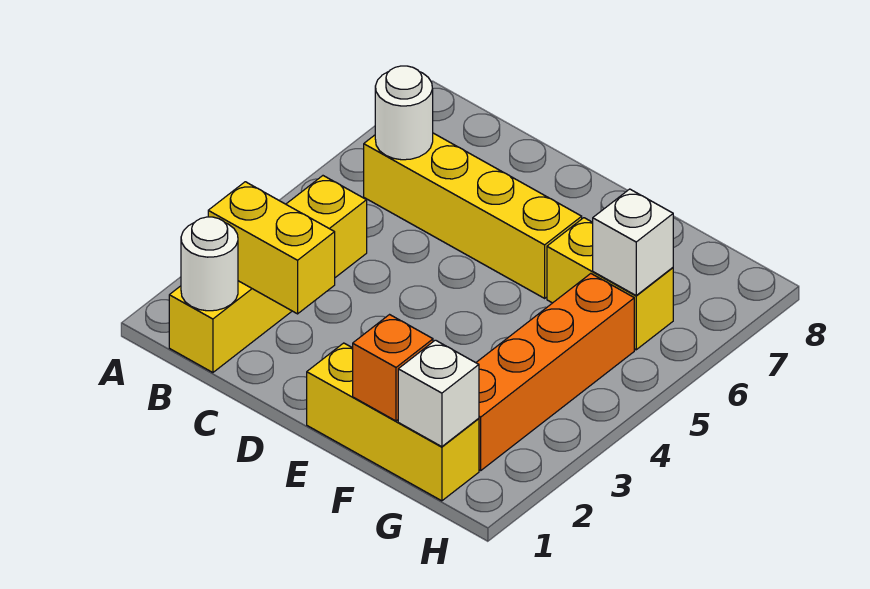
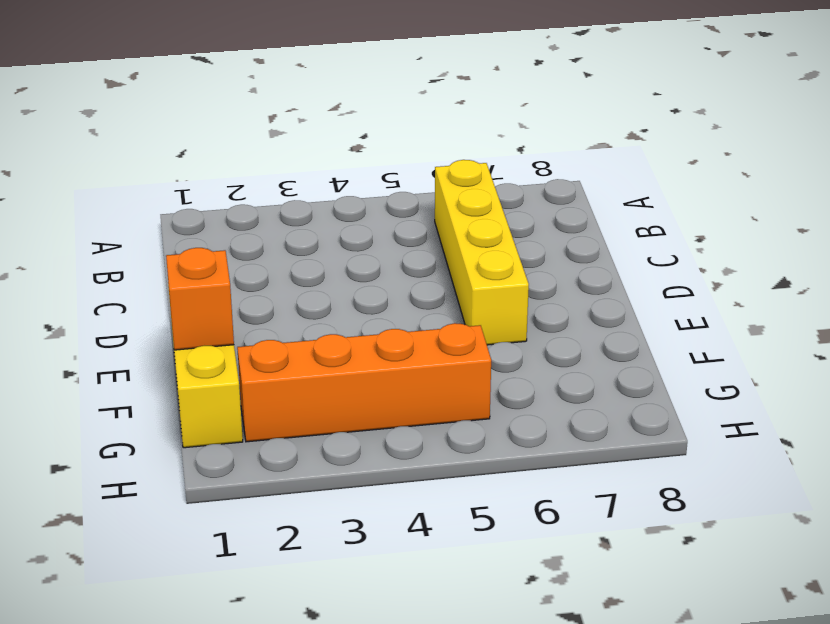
none -> yellow brick B1:B4 level 1
none -> yellow brick F6:G6 level 1

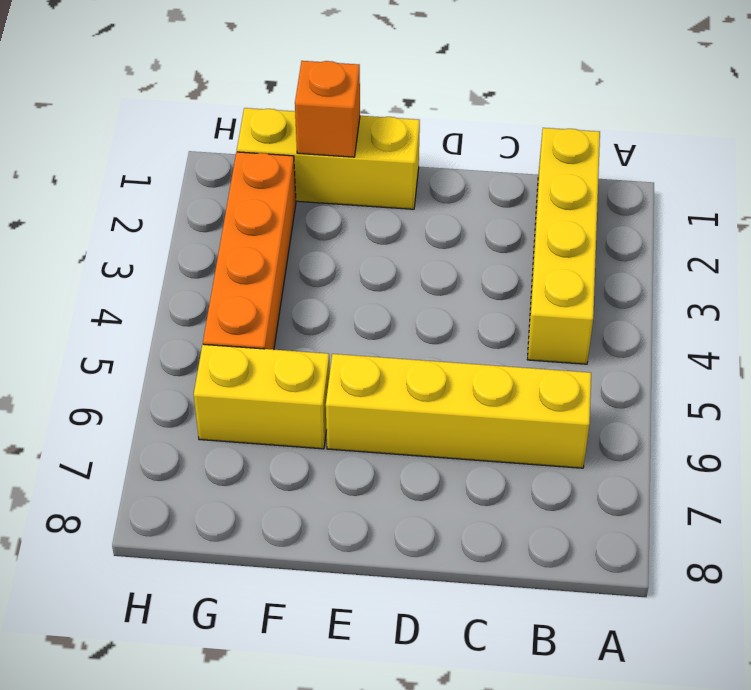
none -> white round brick B1 level 2
none -> yellow brick B2:C2 level 2

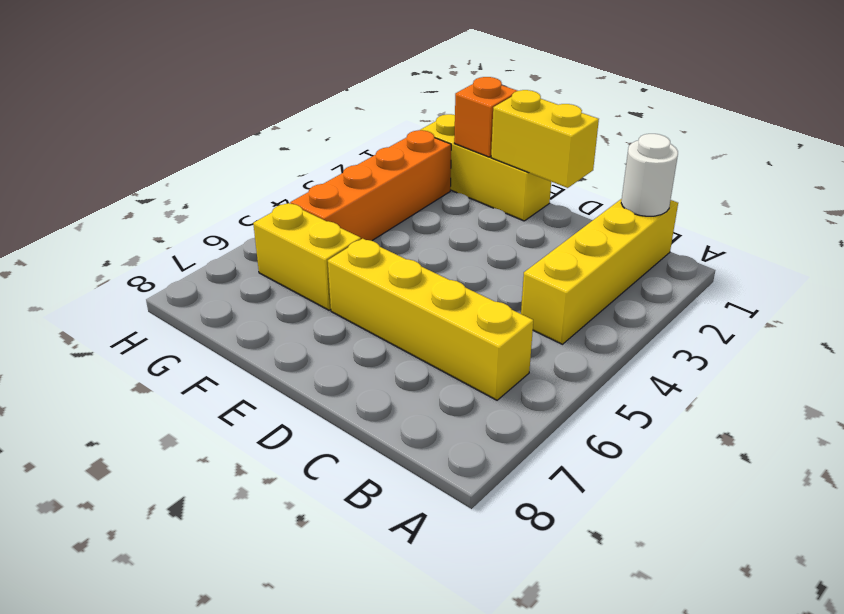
yellow brick D1:E1 level 2 -> yellow brick B2:C2 level 2
none -> white round brick B6 level 2
none -> white brick G1 level 2

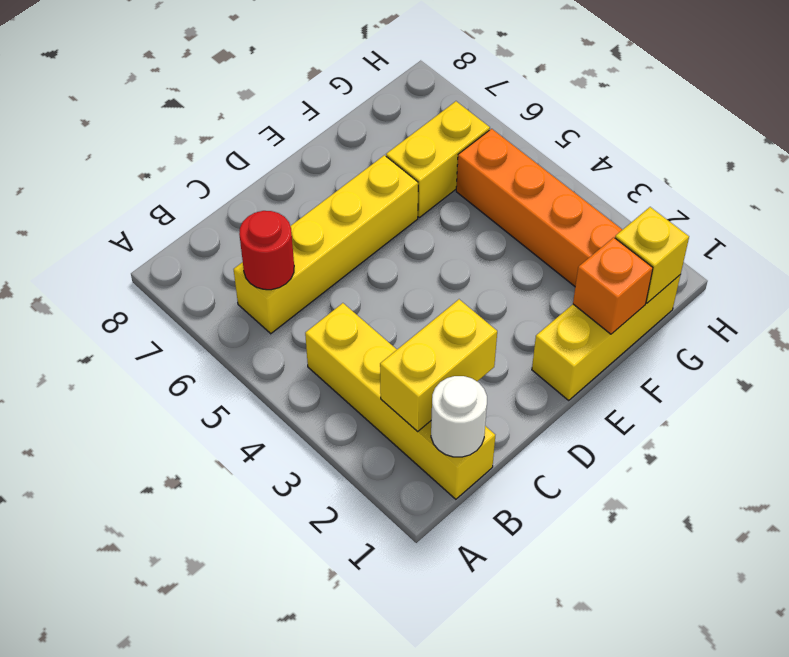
red round brick B6 level 2 -> white round brick B6 level 2
yellow brick G1 level 2 -> white brick G1 level 2
none -> white brick G6 level 2

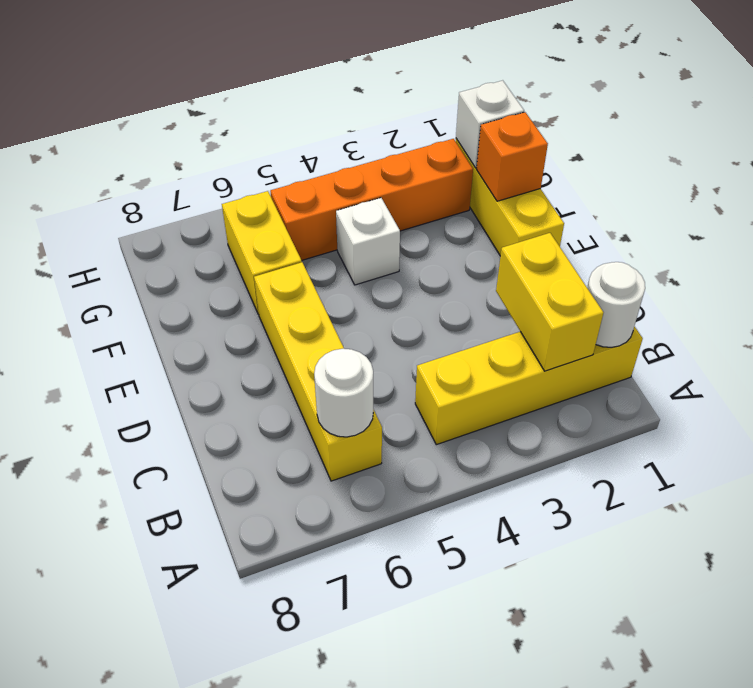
white brick F4 level 1 -> white brick G6 level 2

